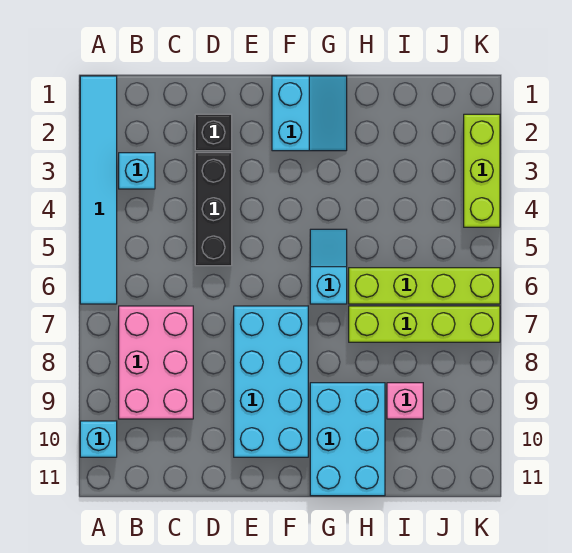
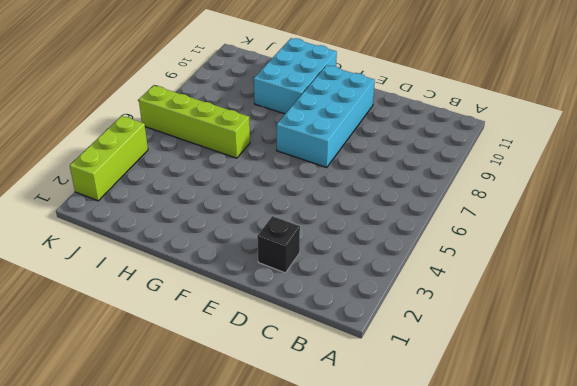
none -> cyan tile A1:A6 level 1
none -> cyan brick A10 level 1
none -> cyan brick B3 level 1

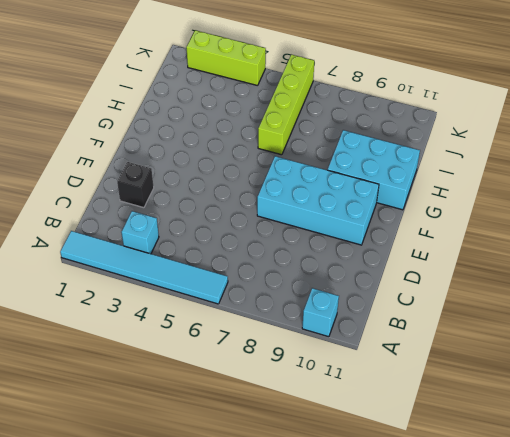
none -> pink brick B7:C9 level 1
none -> black brick D3:D5 level 1
none -> cyan slope F1:G2 level 1 top F

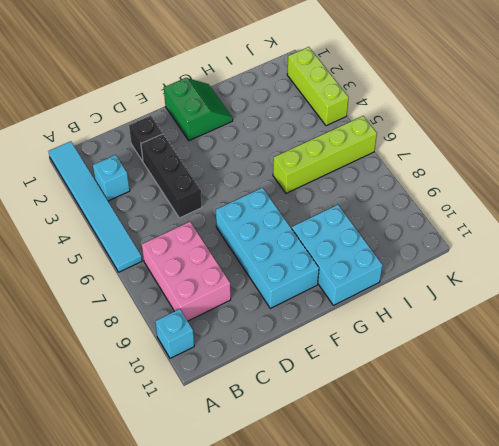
green slope F1:G2 level 1 top F -> cyan slope F1:G2 level 1 top F
none -> cyan slope G5:G6 level 1 top 6
none -> lime brick H7:K7 level 1
none -> pink brick I9 level 1

